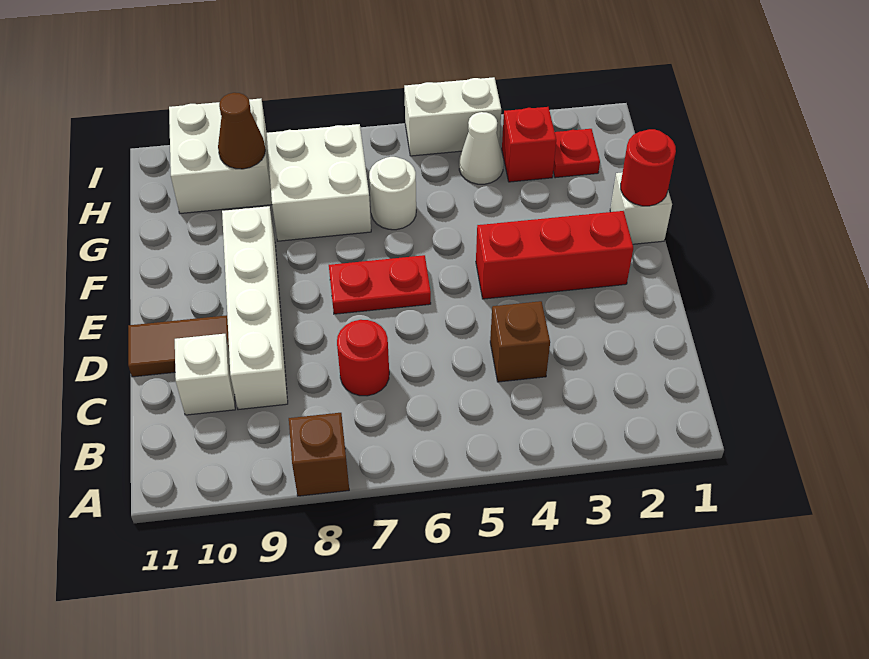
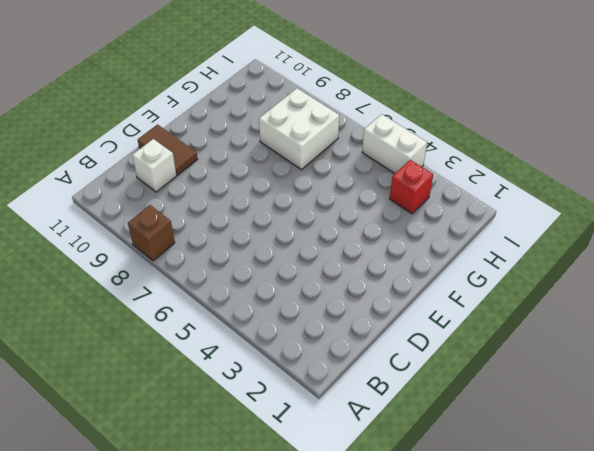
none -> brown brick C4 level 1
none -> red round brick C7 level 1
none -> white brick C9:F9 level 1

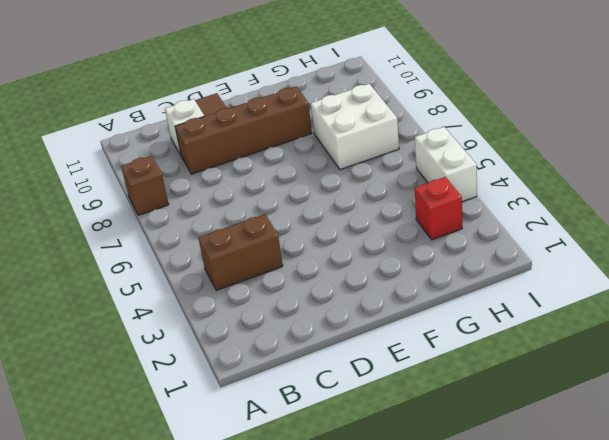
brown brick B4:C4 level 1 -> brown brick C4 level 1
brown brick C9:F9 level 1 -> white brick C9:F9 level 1
none -> red round brick C7 level 1
none -> red brick E2:E4 level 1
none -> red plate E6:E7 level 1

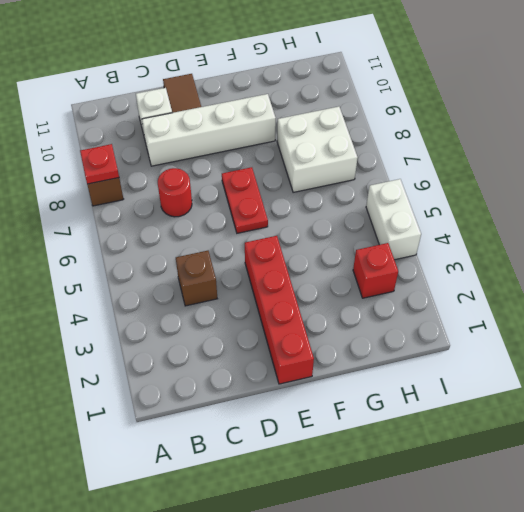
red plate A8 level 2 -> red plate H2 level 1
red brick E1:E4 level 1 -> red brick E2:E4 level 1
none -> white brick F1 level 1
none -> white round brick G6 level 1
none -> white cone H4 level 1

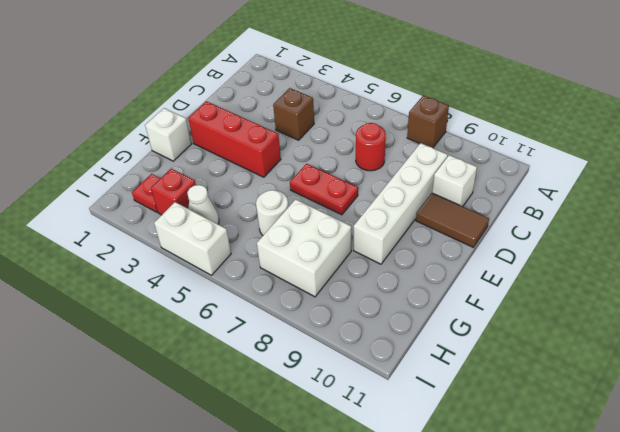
none -> white brick H9:I10 level 1
none -> red round brick F1 level 2
none -> brown cone H9 level 2

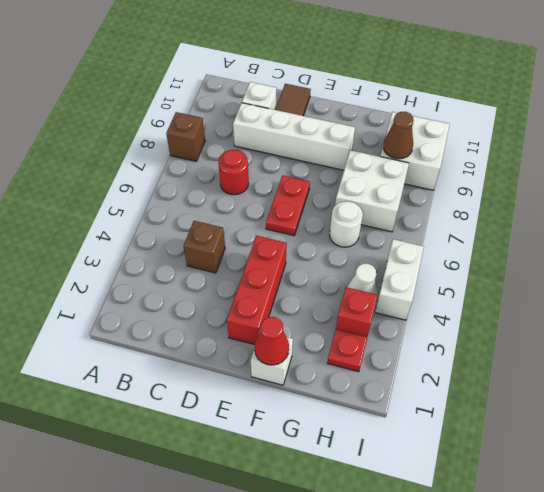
red cone F1 level 2 -> red round brick F1 level 2

